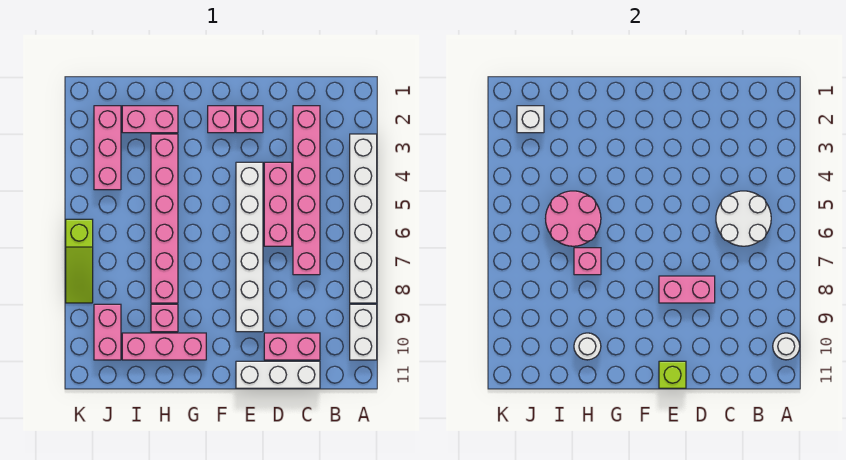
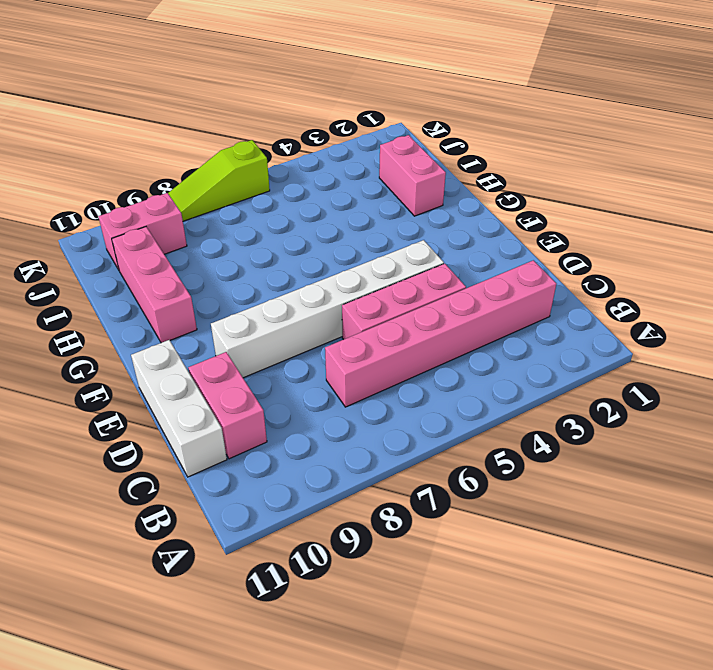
none -> white brick A3:A8 level 1
none -> white brick A9:A10 level 1
none -> pink brick E2 level 1

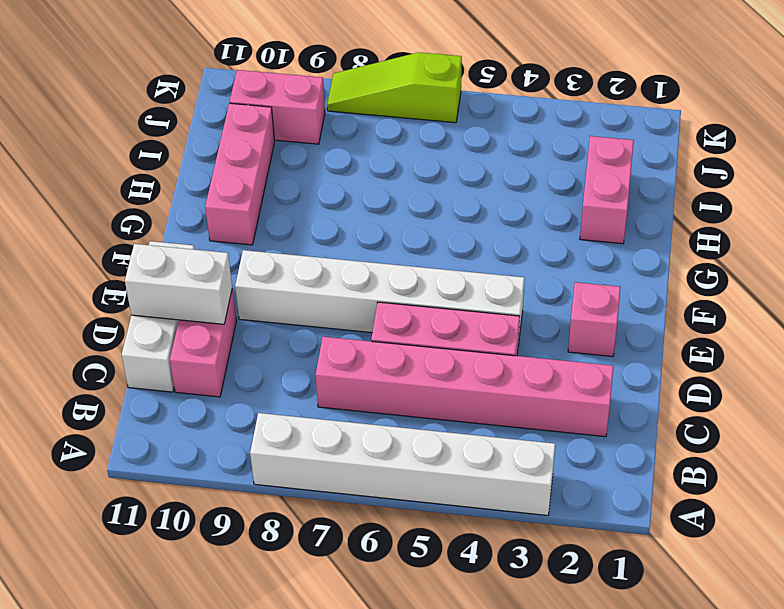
white brick D10:D11 level 2 -> white brick A9:A10 level 1
none -> pink brick F2 level 1
none -> pink brick H3:H8 level 1
none -> pink brick H9 level 1

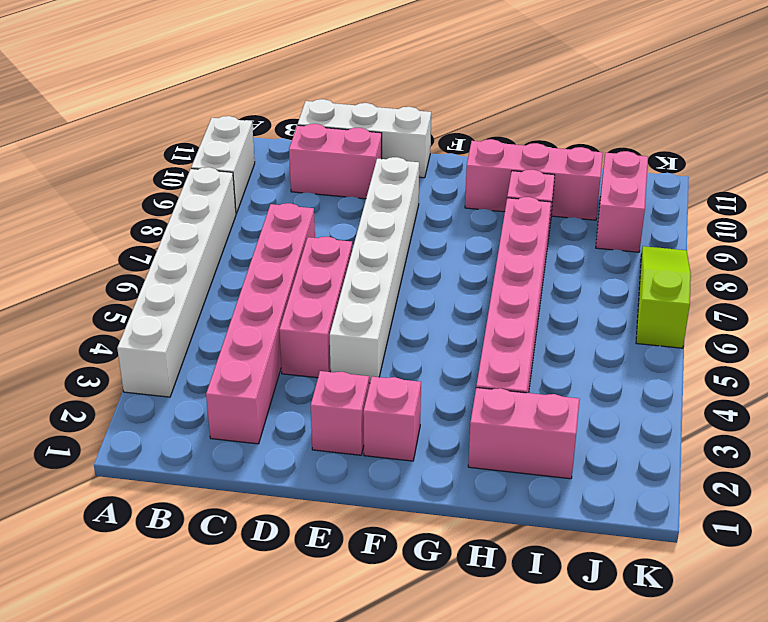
none -> pink brick J2:J4 level 1
none -> white round brick A10 level 2
none -> white round brick B5:C6 level 2

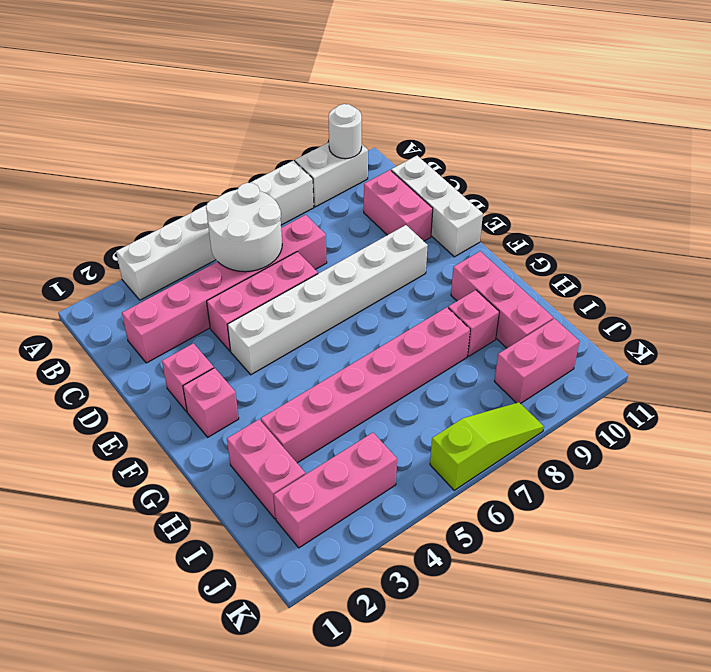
none -> pink brick D8:E8 level 2
none -> lime brick E11 level 2
none -> pink round brick H5:I6 level 2

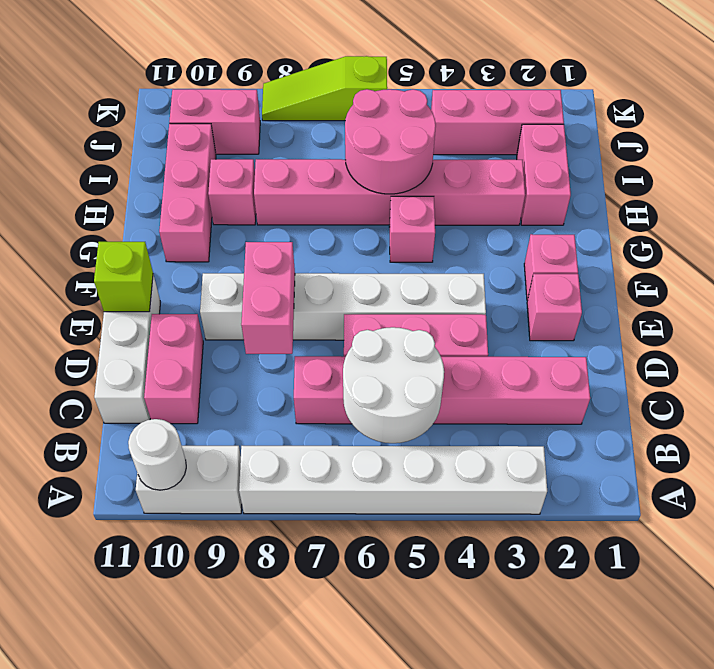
pink brick G5 level 1 -> pink brick H7 level 2
none -> white round brick H10 level 2
none -> white brick J2 level 2

